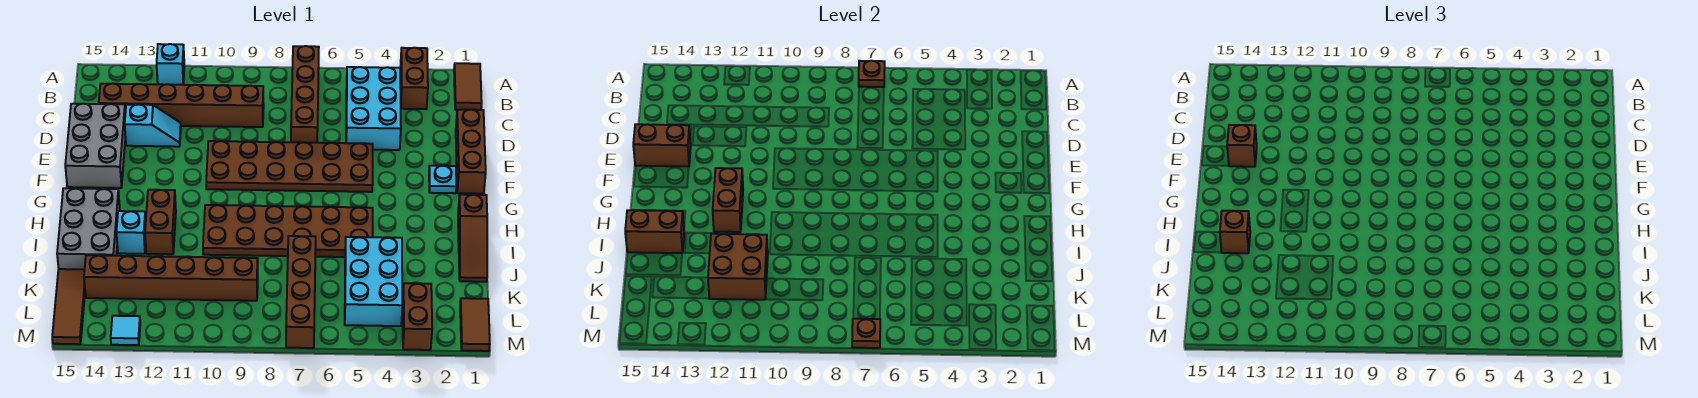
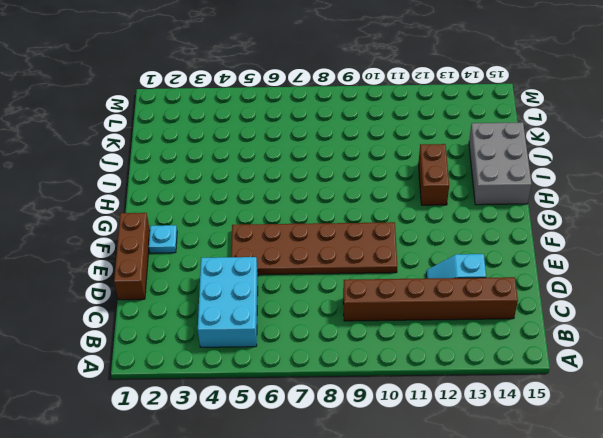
none -> brown tile A1:B1 level 1
none -> brown brick A3:B3 level 1
none -> brown brick A7:D7 level 1
none -> cyan brick A12 level 1

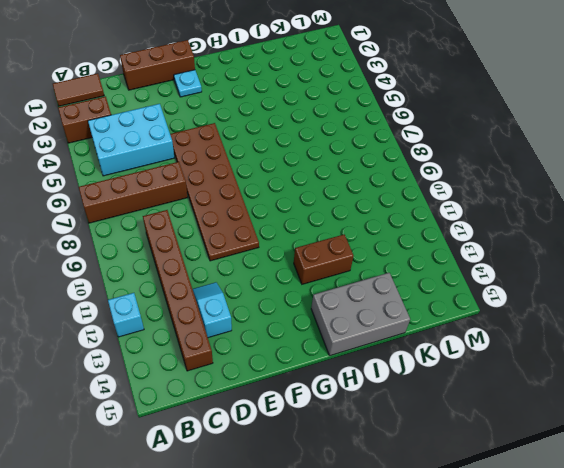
none -> grey brick D14:F15 level 1
none -> brown slope H1:J1 level 1 top H
none -> brown plate H5:I10 level 1
none -> cyan brick I13 level 1

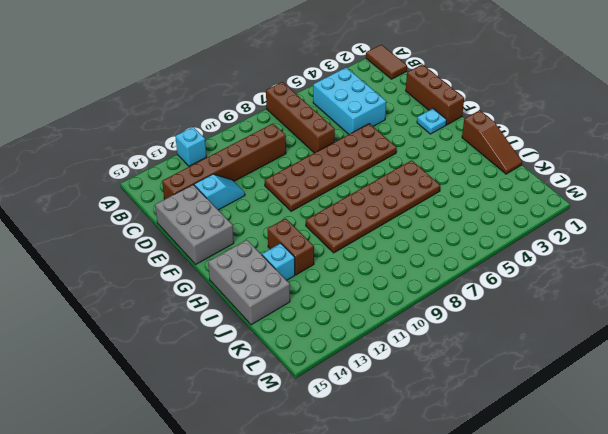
none -> brown brick A3:B3 level 1
none -> cyan brick J4:L5 level 1
none -> brown brick J7:M7 level 1
none -> brown brick K9:K14 level 1

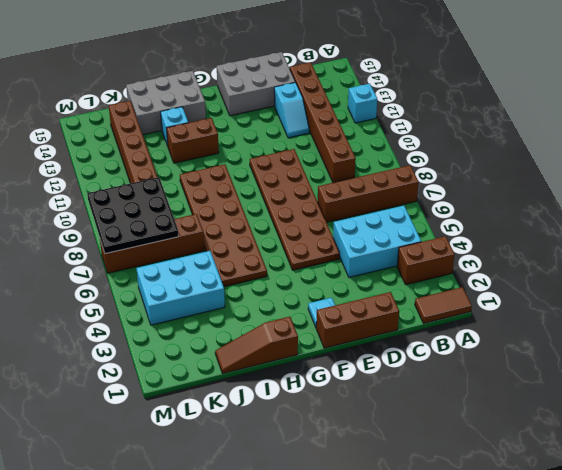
black plate K7:M9 level 2 -> brown plate M7 level 2
none -> brown tile K15:M15 level 1
none -> brown tile L1:M1 level 1
none -> brown brick L3:M3 level 1
none -> cyan tile M13 level 1

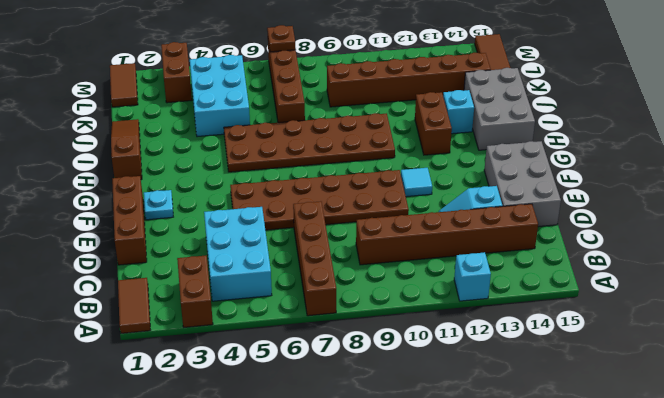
cyan tile F11 level 1 -> cyan tile M13 level 1
none -> brown plate A7 level 2
none -> brown brick E14:E15 level 2
none -> brown brick G12:H12 level 2
none -> brown brick I14:I15 level 2

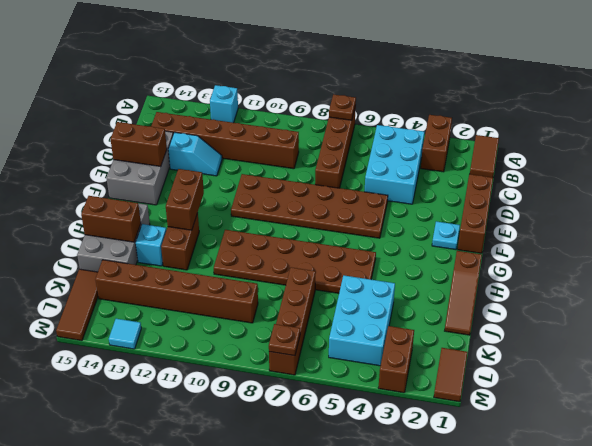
none -> brown brick J11:K12 level 2
none -> brown brick E14 level 3
none -> brown brick I14 level 3

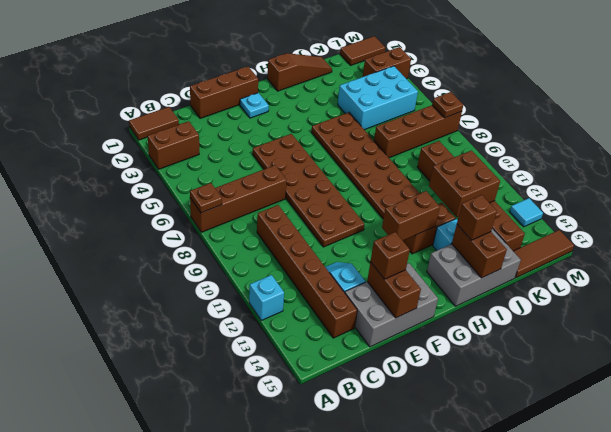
none -> cyan brick B4:D5 level 1

